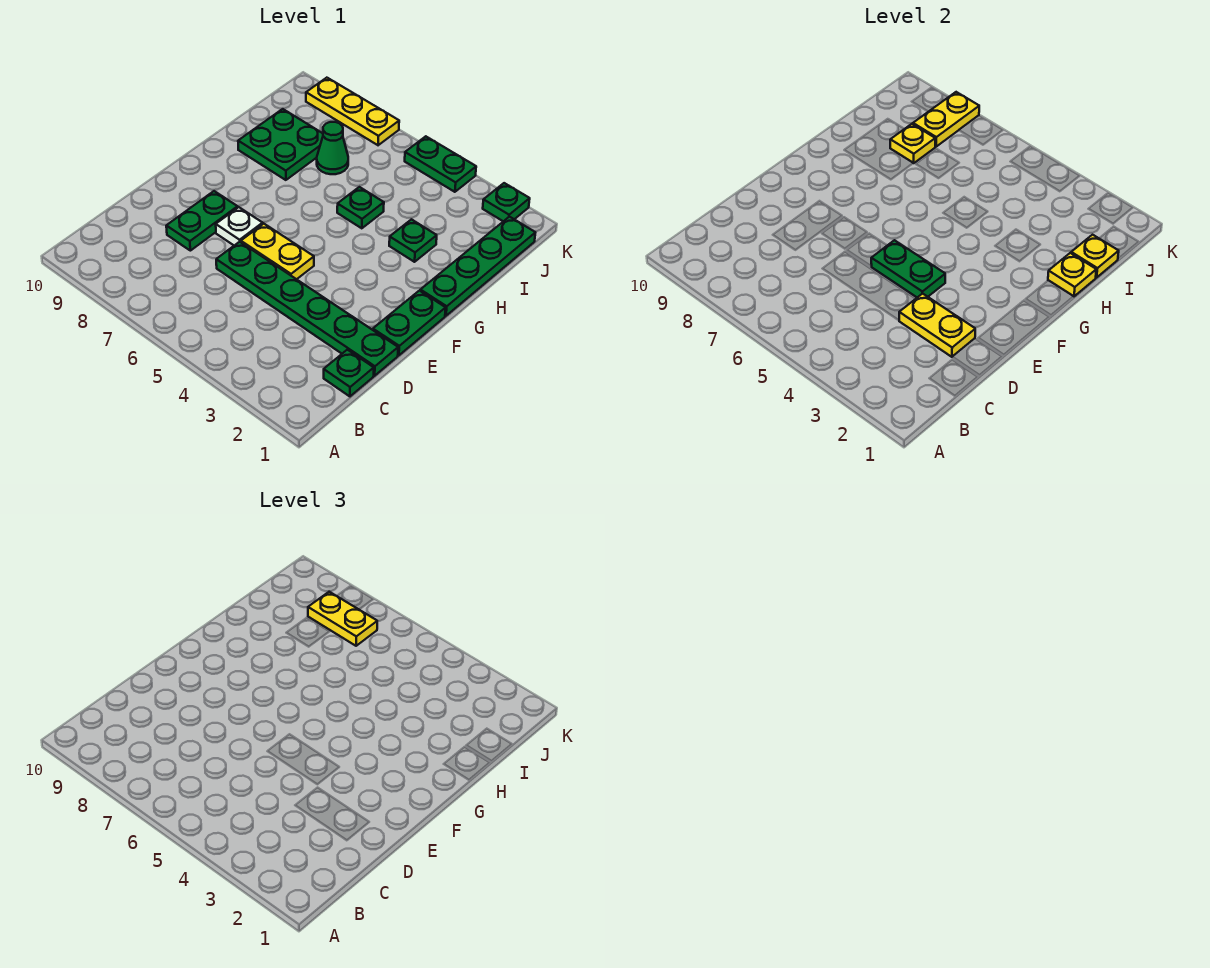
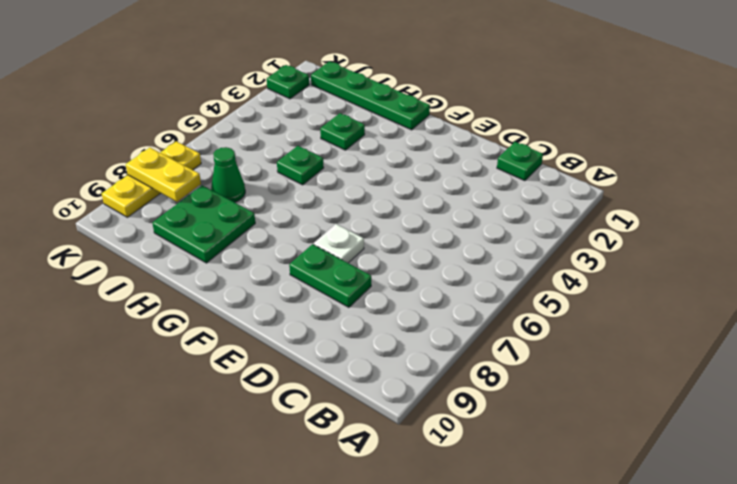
none -> green plate D1:D6 level 1
none -> green plate E1:F1 level 1
none -> yellow plate E5:E6 level 1

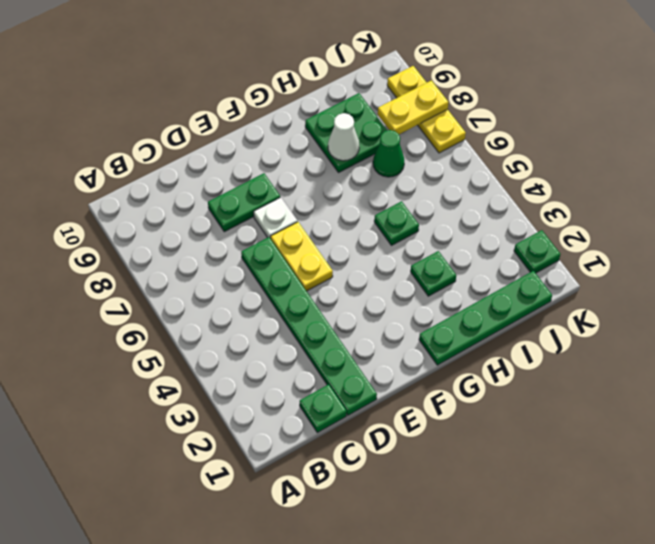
white cone H8 level 2 -> none
none -> green plate E1:F1 level 1
none -> green plate K4:K5 level 1
none -> yellow plate D2:D3 level 2

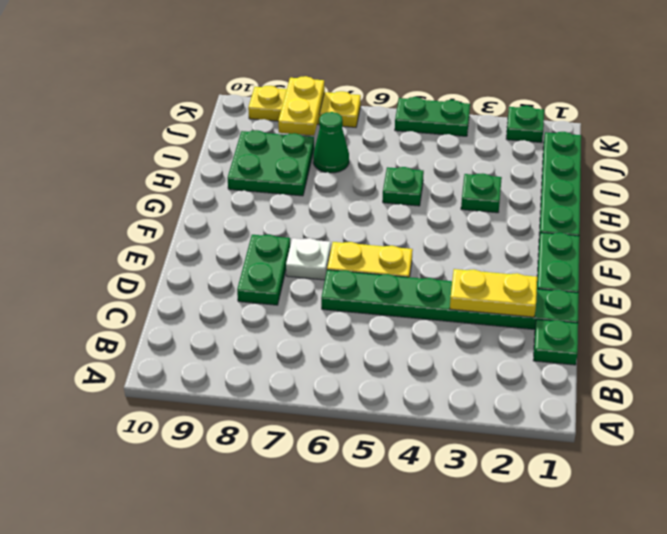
none -> green plate E4:E5 level 2
none -> yellow plate H1 level 2
none -> yellow plate I1 level 2

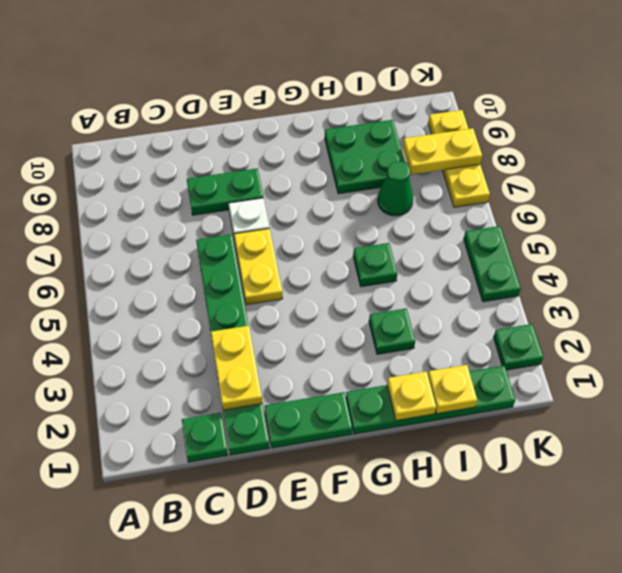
none -> green plate E4:E5 level 2
none -> yellow plate I8 level 2
none -> yellow plate J7:J8 level 3

